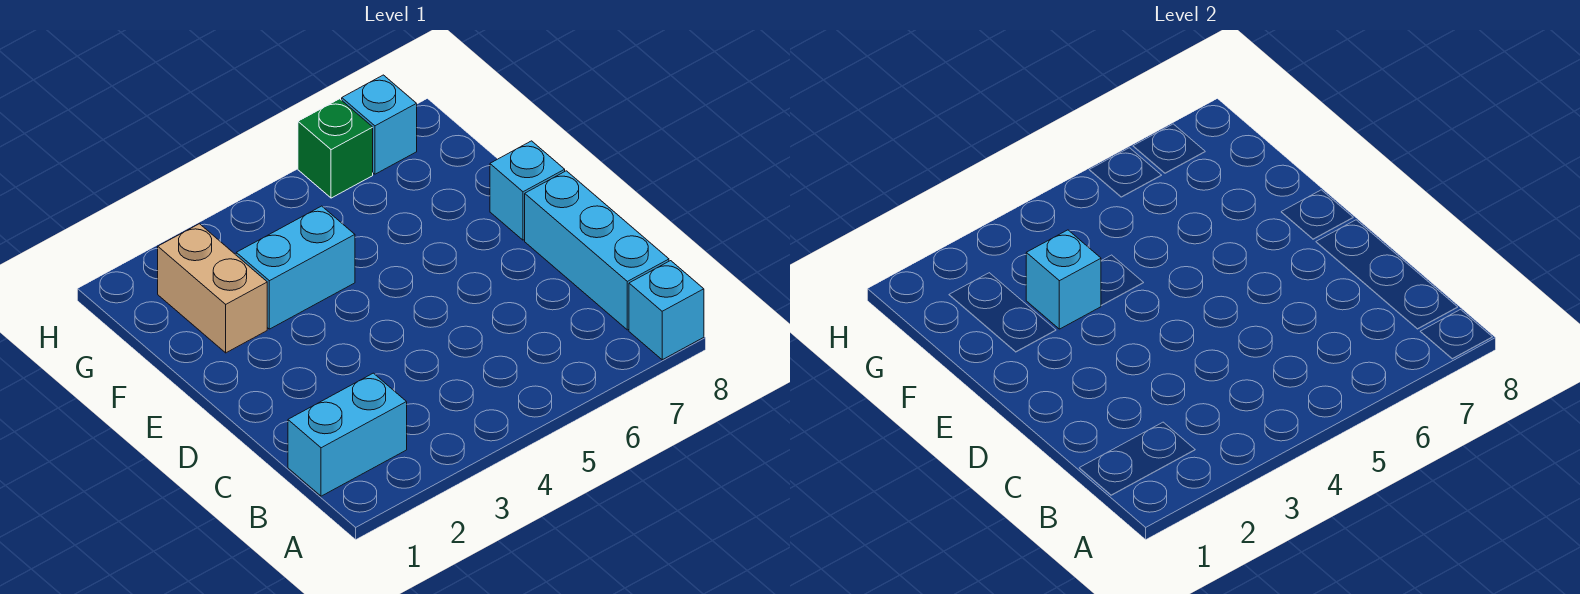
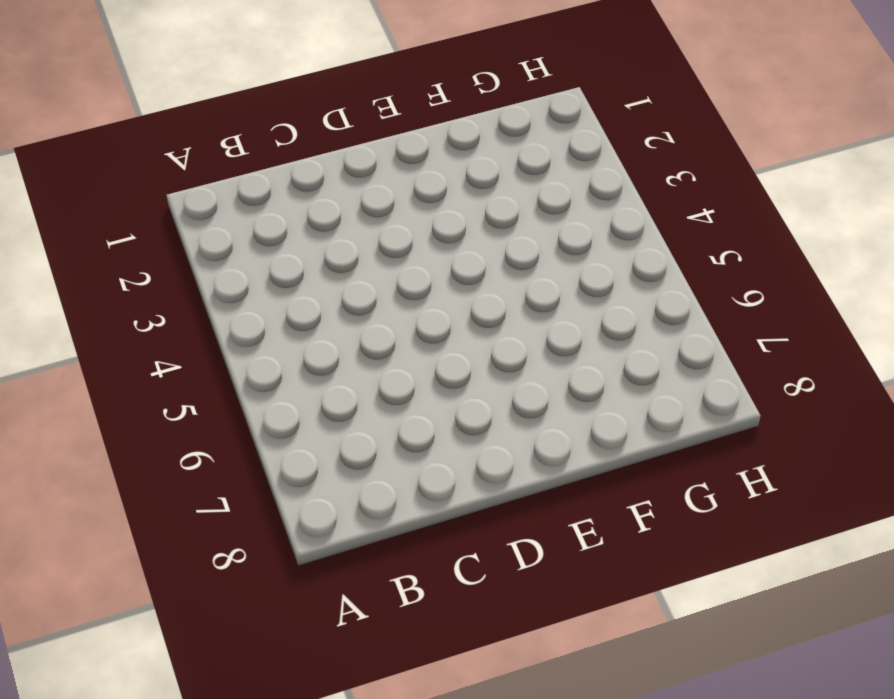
none -> cyan brick A8 level 1
none -> cyan brick B1:B2 level 1

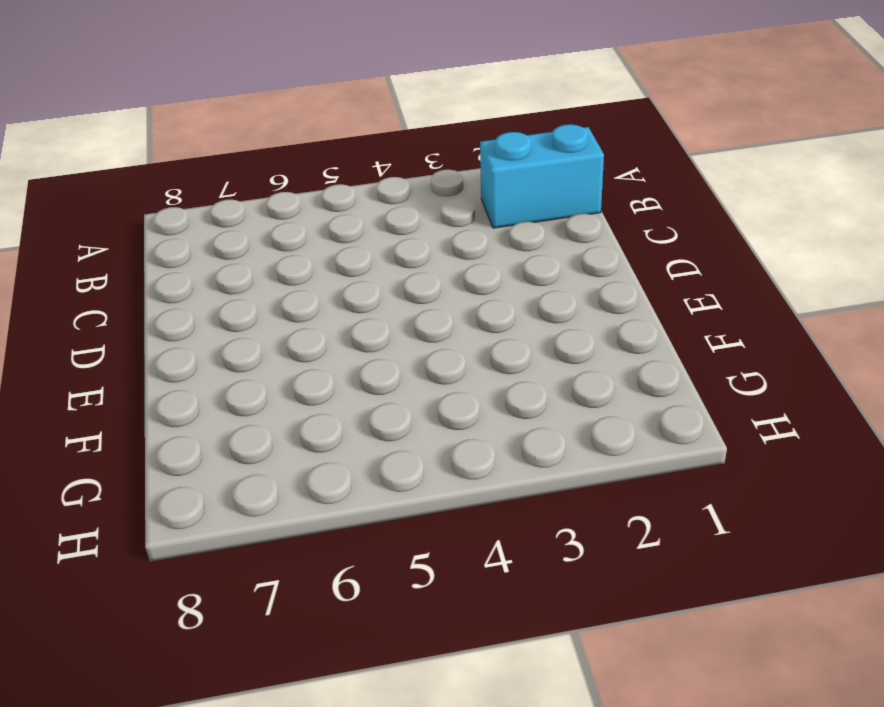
none -> cyan brick A8 level 1
none -> cyan brick B8:D8 level 1

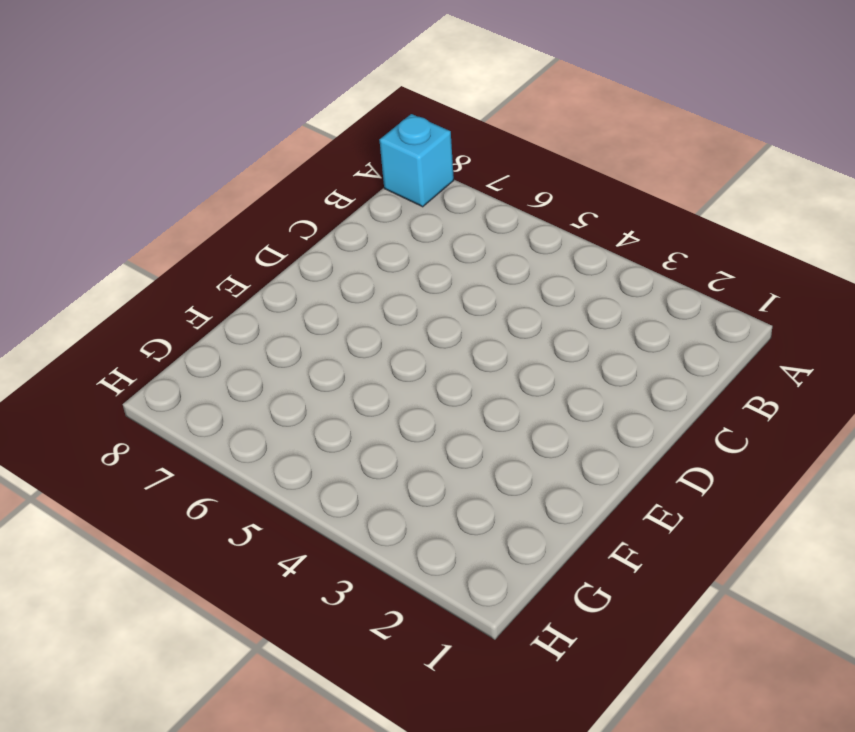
none -> cyan brick B1:B2 level 1
none -> cyan brick B8:D8 level 1

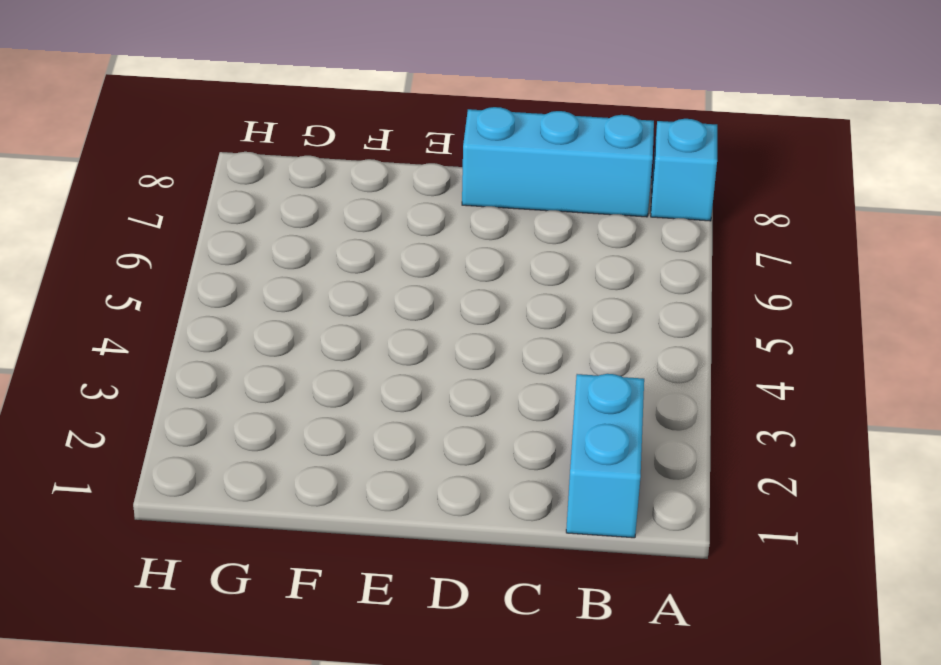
none -> cyan brick E8 level 1
none -> tan brick F2:G2 level 1

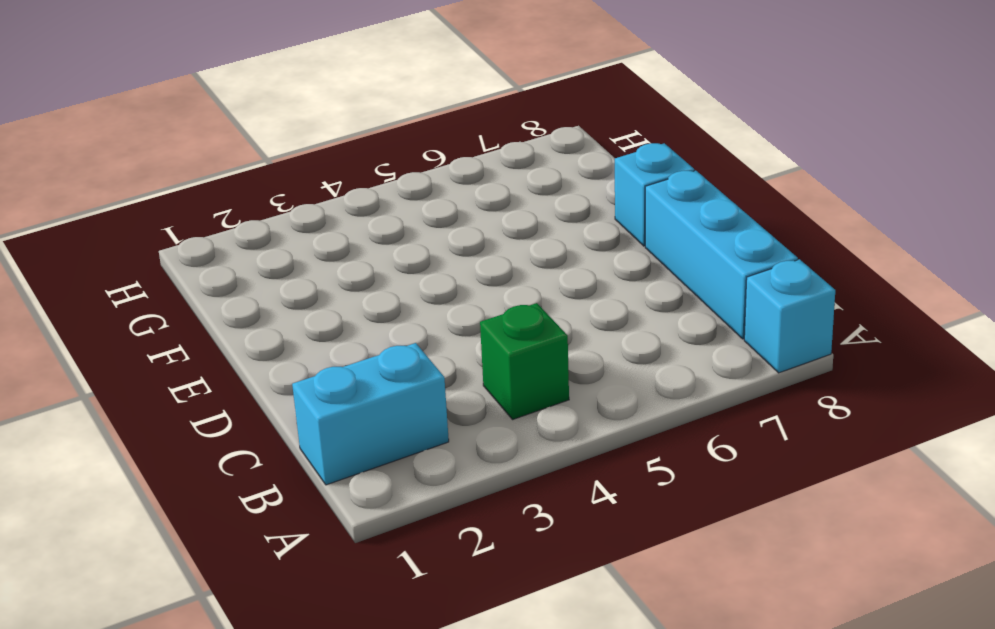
green brick B4 level 1 -> green brick H6 level 1
none -> tan brick F2:G2 level 1
none -> cyan brick F3:F4 level 1

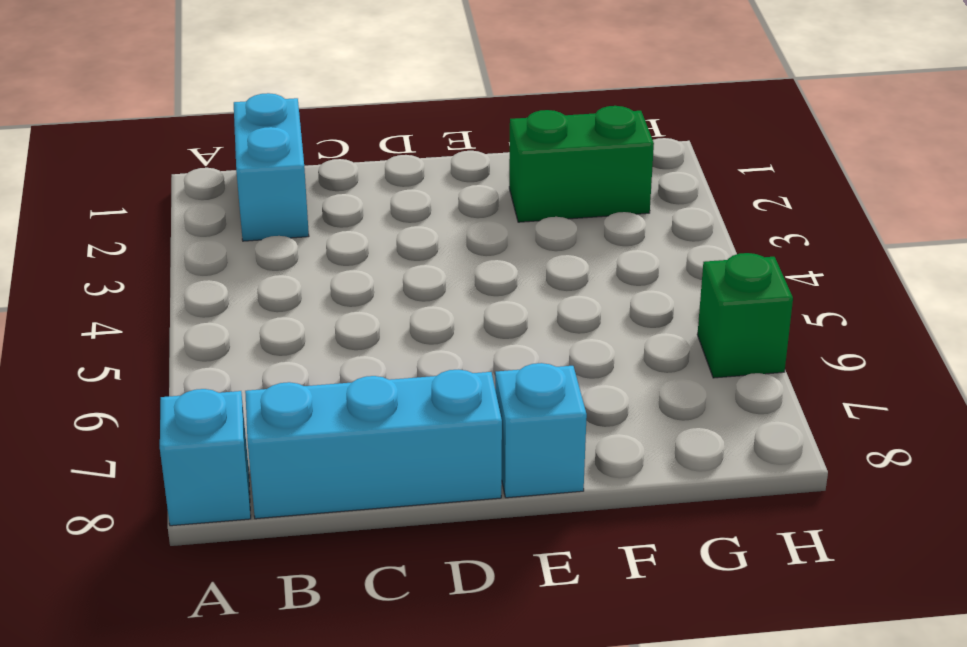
green brick F2:G2 level 1 -> tan brick F2:G2 level 1
none -> cyan brick F3:F4 level 1
none -> cyan brick H7 level 1

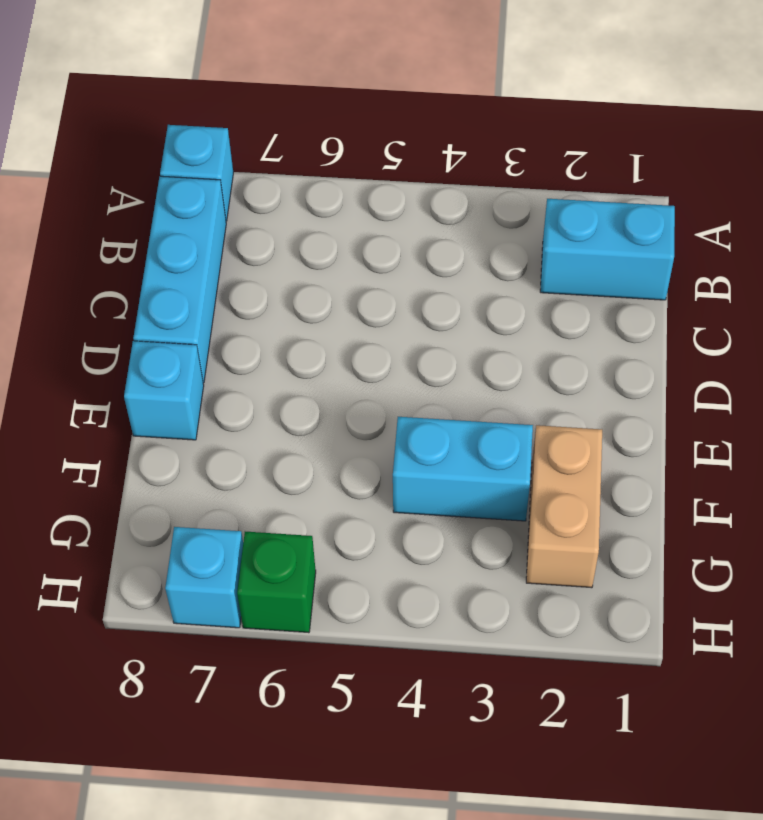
none -> cyan brick F3 level 2

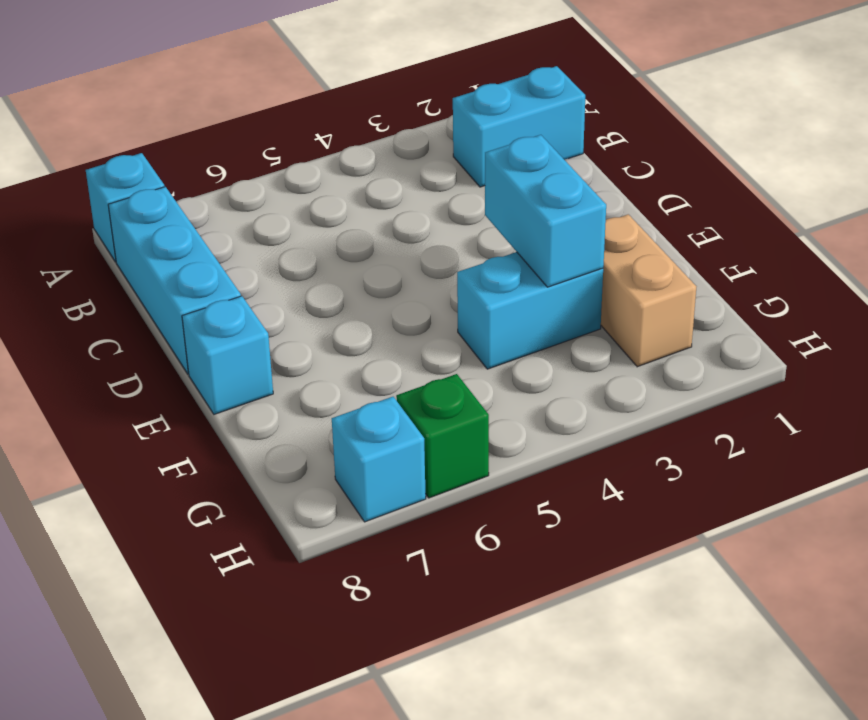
cyan brick E3:F3 level 2 -> cyan brick F3 level 2

